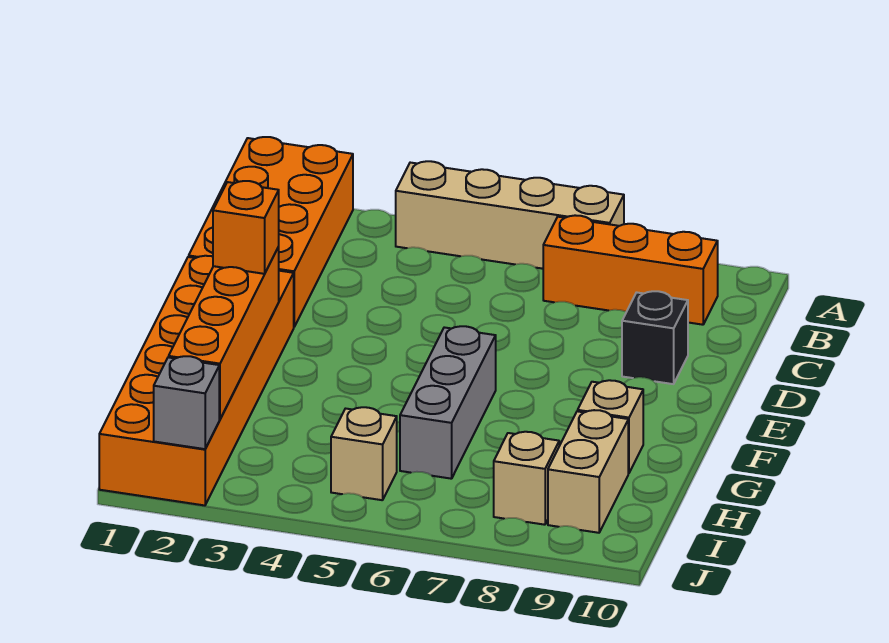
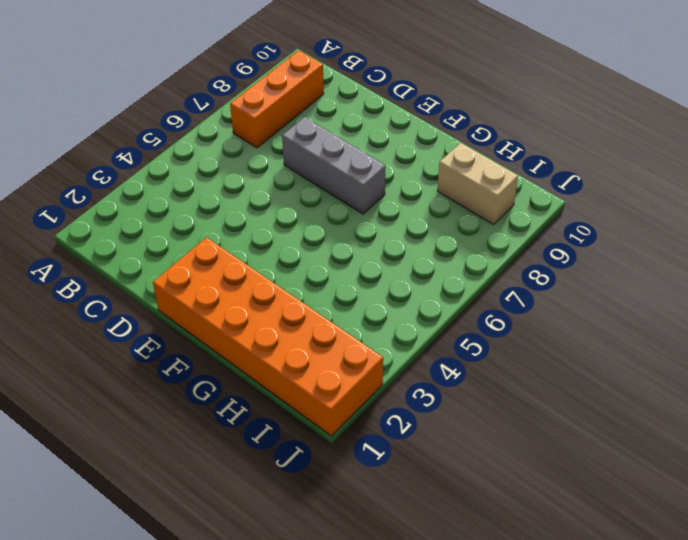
grey brick D7:F7 level 1 -> grey brick F6:H6 level 1
none -> orange brick A1:D2 level 1
none -> tan brick A4:A7 level 1
none -> black brick D9 level 1

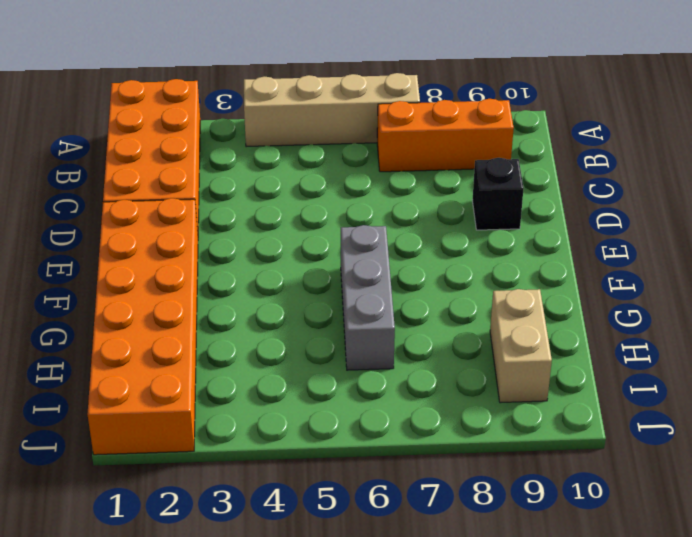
none -> tan brick G9 level 1
none -> tan brick I5 level 1
none -> tan brick I8 level 1

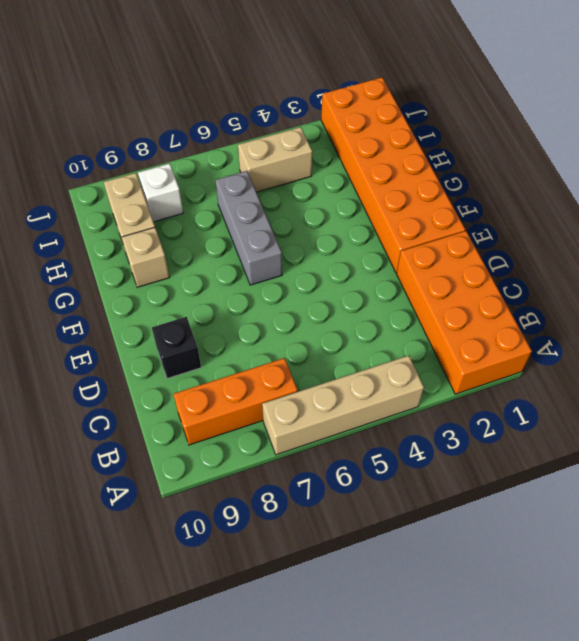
tan brick I4:I5 level 1 -> tan brick I5 level 1
white brick I8 level 1 -> tan brick I8 level 1
none -> orange brick F2:I2 level 2
none -> grey brick J2 level 2
none -> orange brick F2 level 3

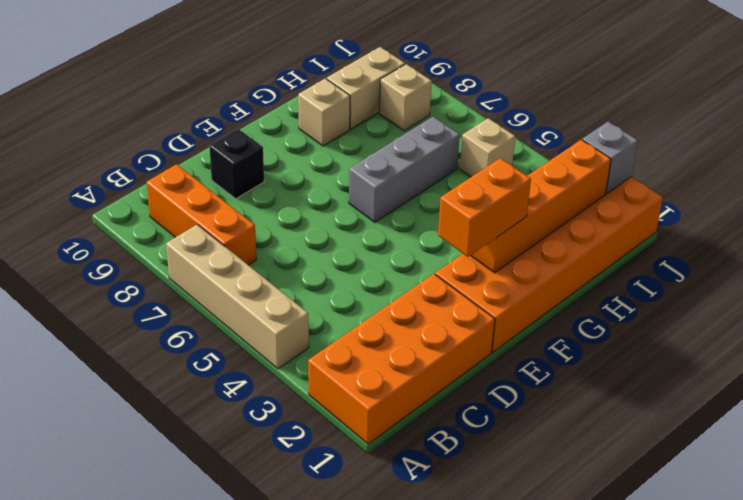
orange brick E2:F2 level 3 -> orange brick F2 level 3

